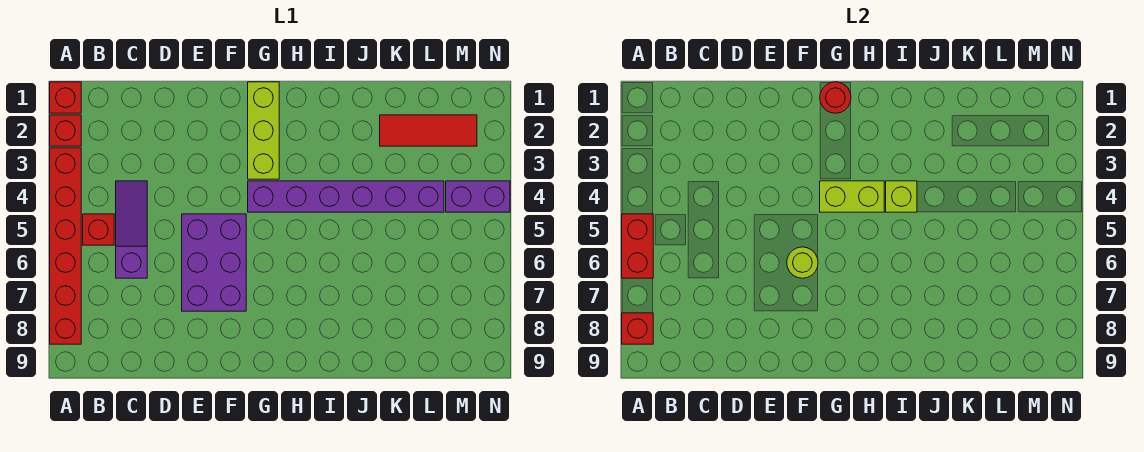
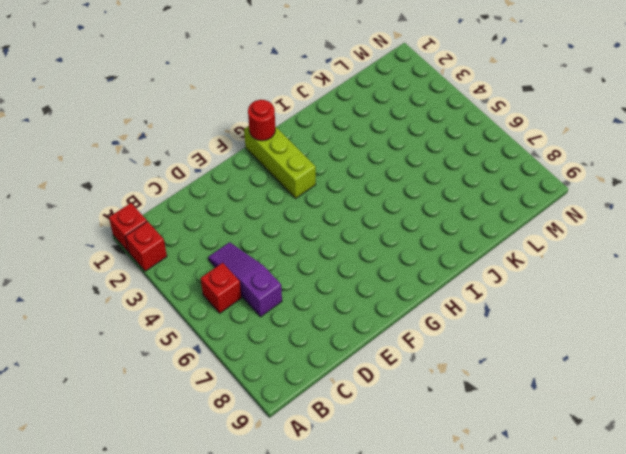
none -> red brick A3:A8 level 1
none -> purple brick E5:F7 level 1
none -> purple brick G4:L4 level 1

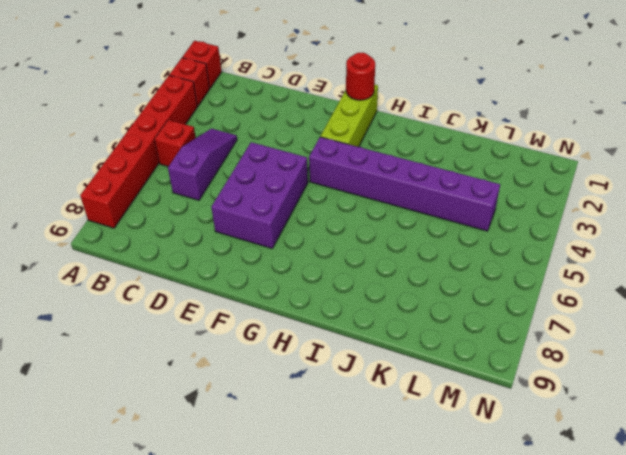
none -> red tile K2:M2 level 1
none -> purple brick M4:N4 level 1
none -> red brick A5:A6 level 2

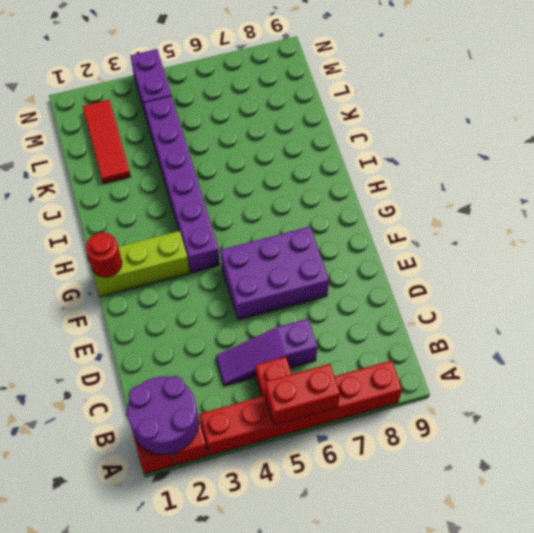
purple round brick A1:B2 level 2 -> none
none -> red brick A8 level 2
none -> lime round brick F6 level 2
none -> lime brick G4:H4 level 2

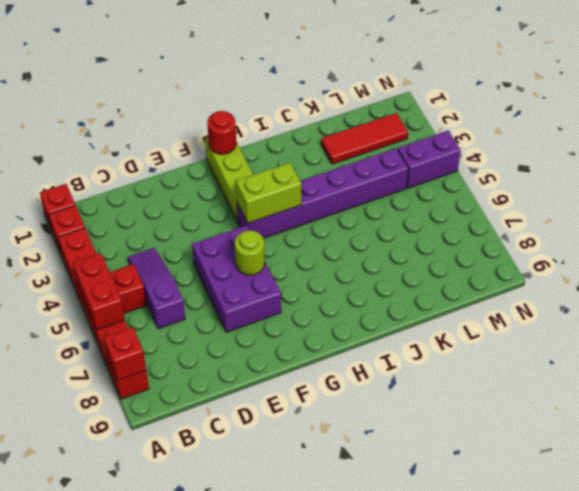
none -> lime brick I4 level 2

